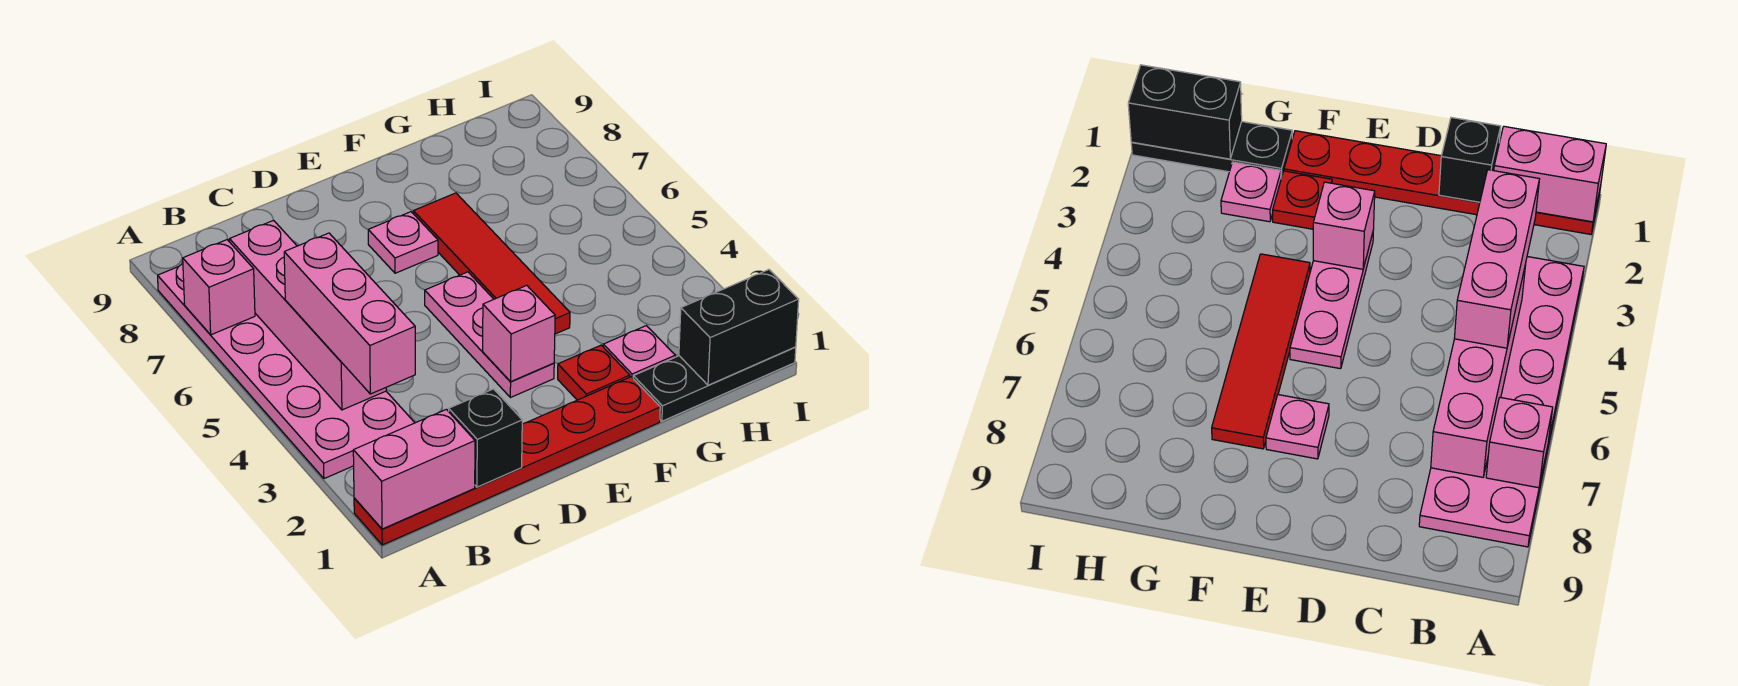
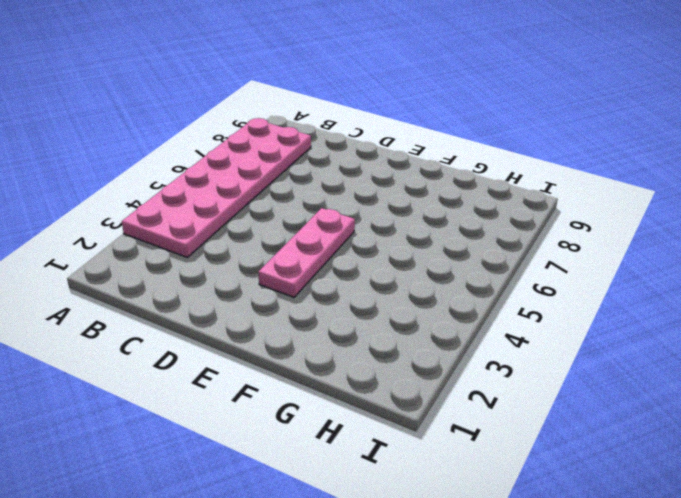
none -> red plate A1:F1 level 1
none -> pink plate E7 level 1
none -> red plate F2 level 1

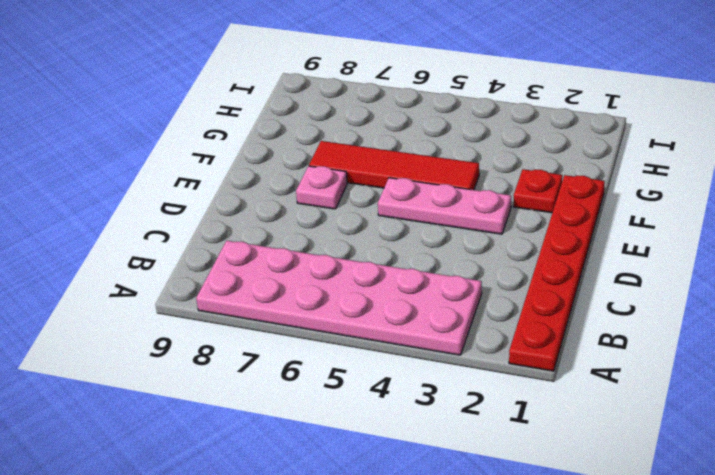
none -> black plate G1:I1 level 1
none -> pink plate G2 level 1
none -> pink brick A1:B1 level 2

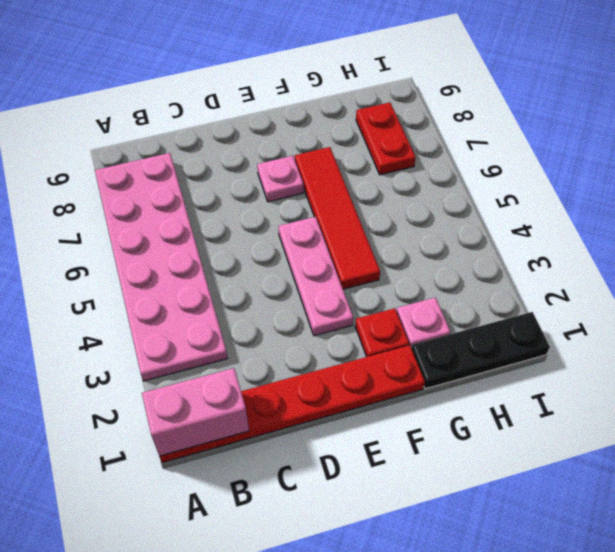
red plate H7:H8 level 1 -> none
none -> pink brick A7 level 2
none -> pink brick B4:B7 level 2
none -> black brick C1 level 2

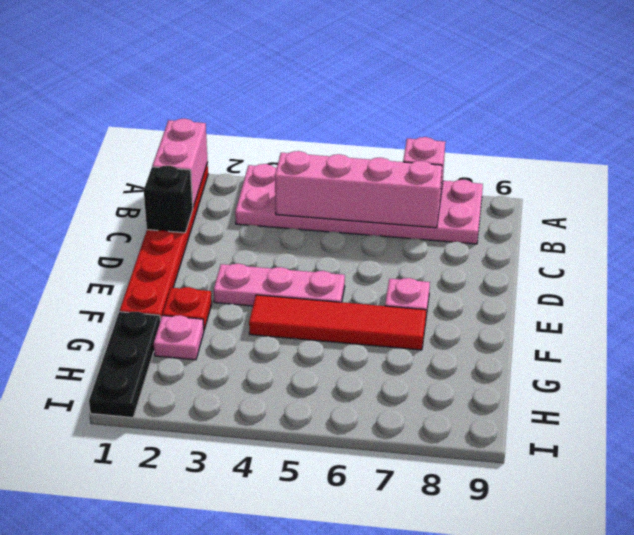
none -> pink brick E3 level 2
none -> black brick H1:I1 level 2
none -> pink brick B3:B5 level 3

